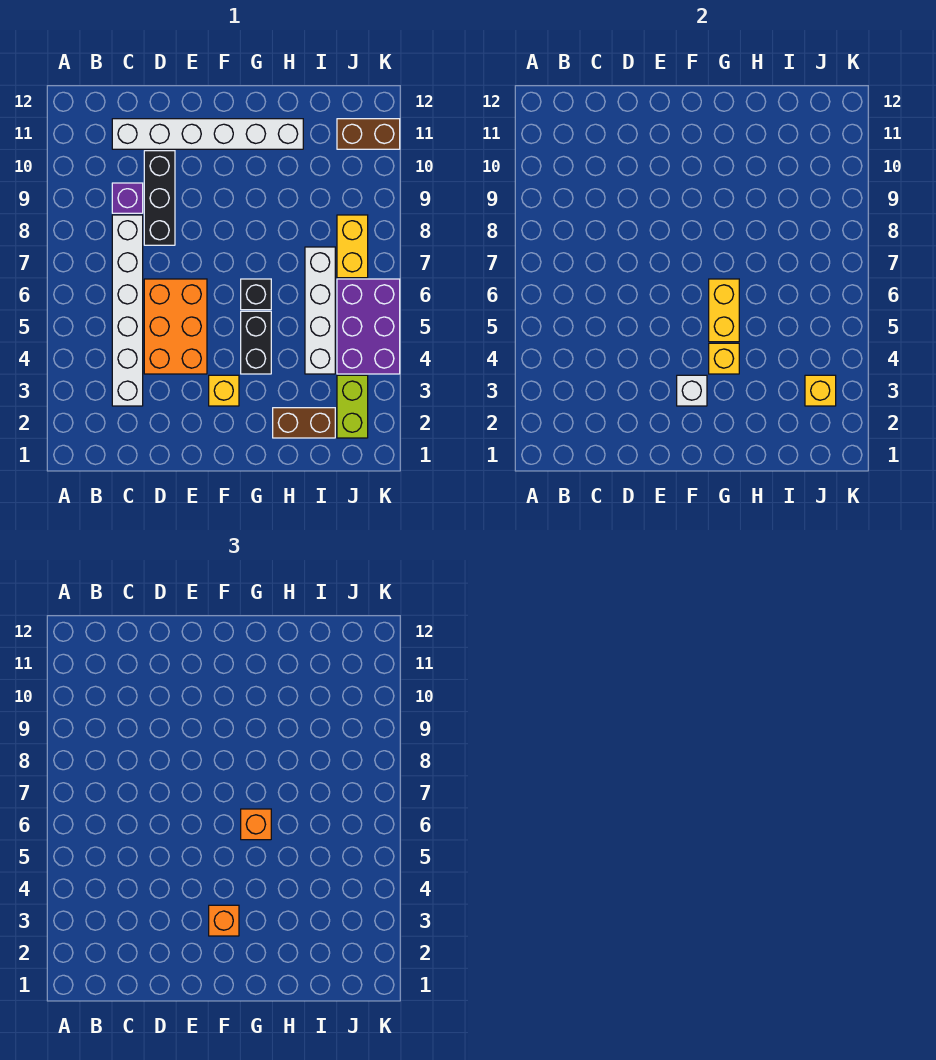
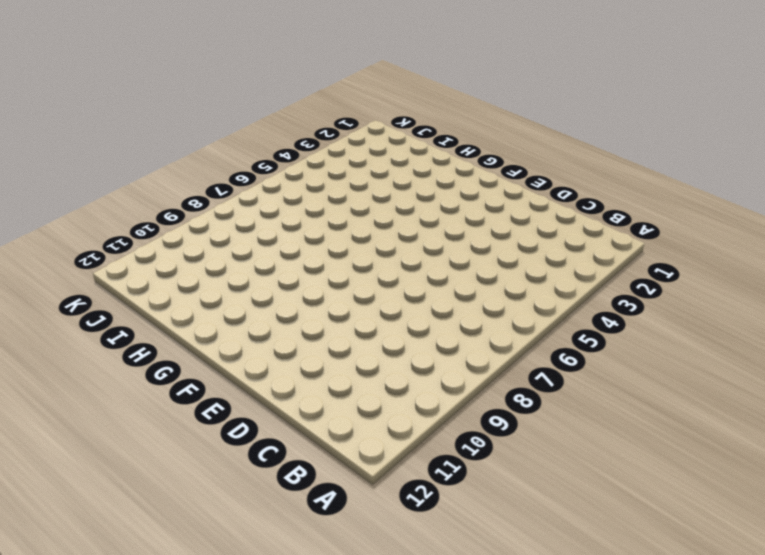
none -> white brick C3:C8 level 1
none -> purple brick C9 level 1
none -> white brick C11:H11 level 1

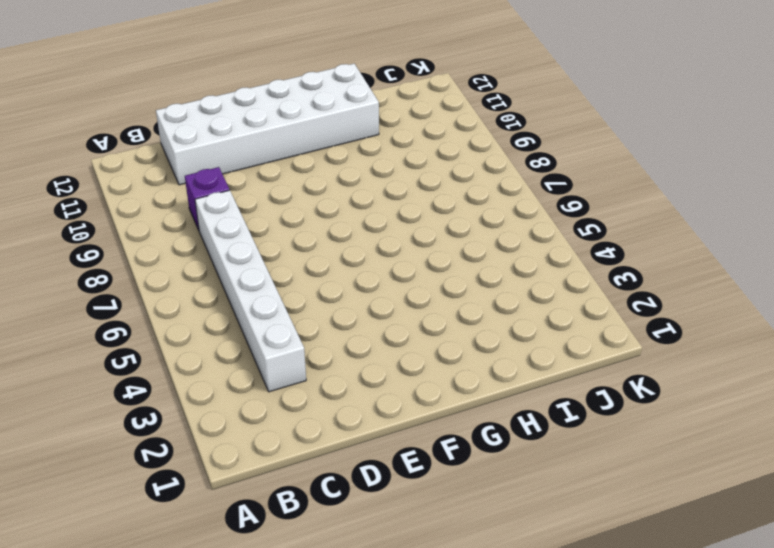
white brick C11:H12 level 1 -> white brick C11:H11 level 1
none -> orange brick D4:E6 level 1
none -> black brick D8:D10 level 1
none -> yellow brick F3 level 1

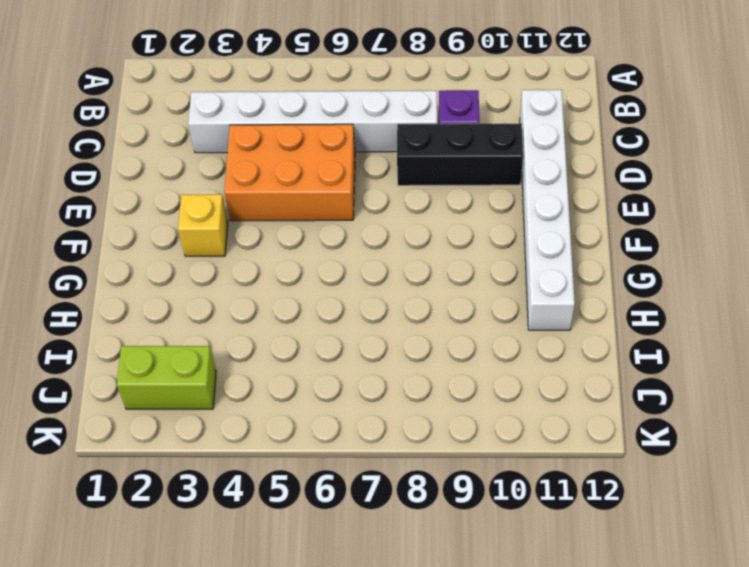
none -> black brick G4:G5 level 1
none -> black brick G6 level 1
none -> brown brick H2:I2 level 1

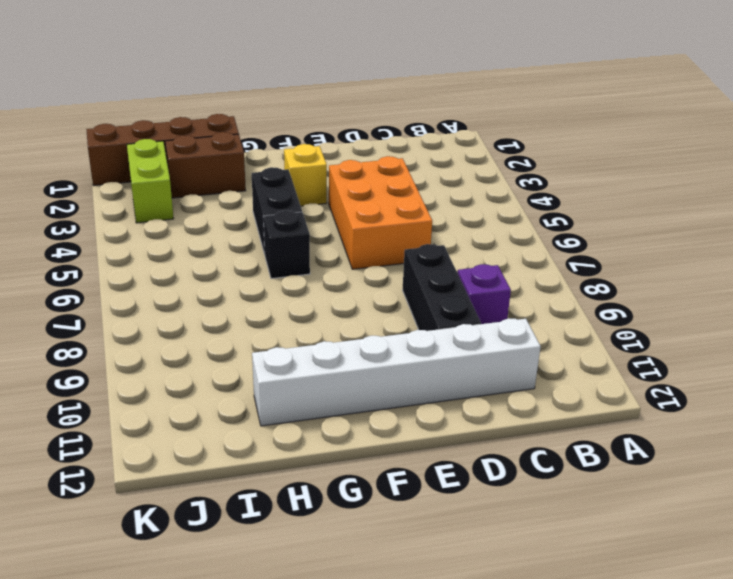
brown brick H1:K1 level 1 -> none
none -> white brick C3:C8 level 1
none -> white brick I4:I7 level 1
none -> purple brick J4:K6 level 1

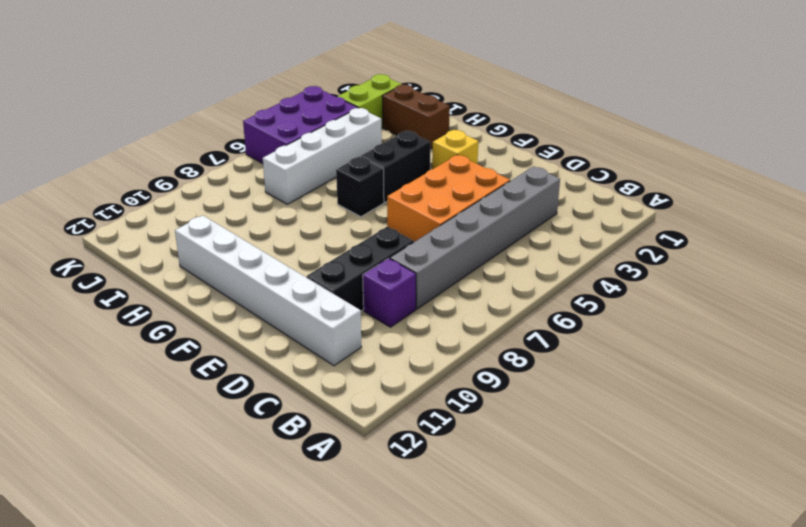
grey brick C3:C8 level 1 -> white brick C3:C8 level 1
none -> yellow brick J7:J8 level 1
none -> brown brick J11:K11 level 1
none -> white brick F3 level 2

